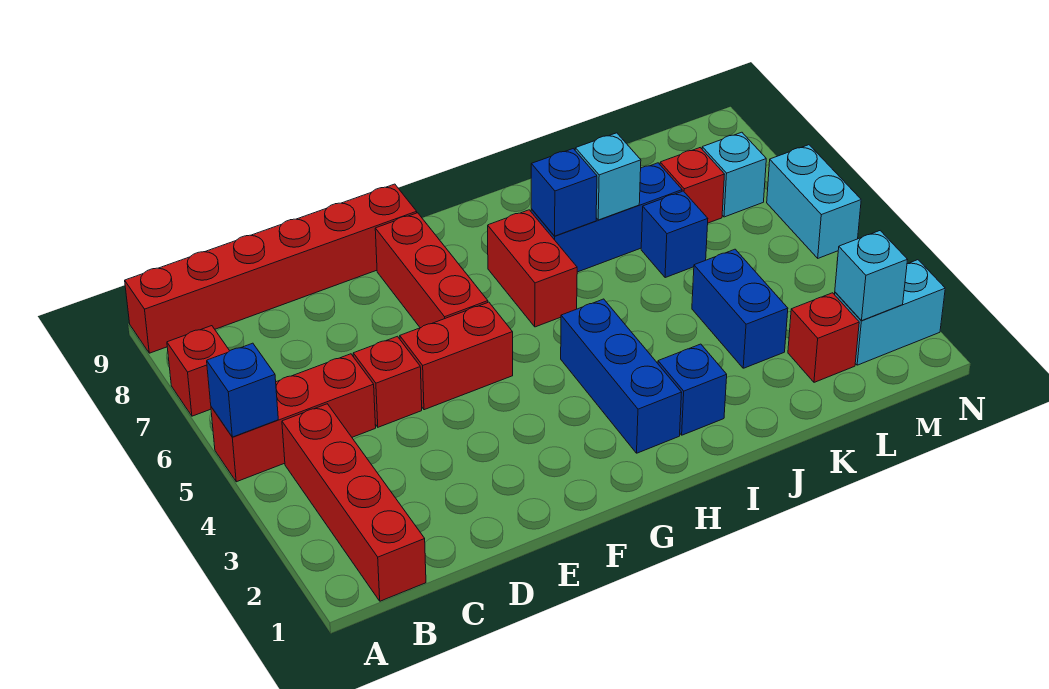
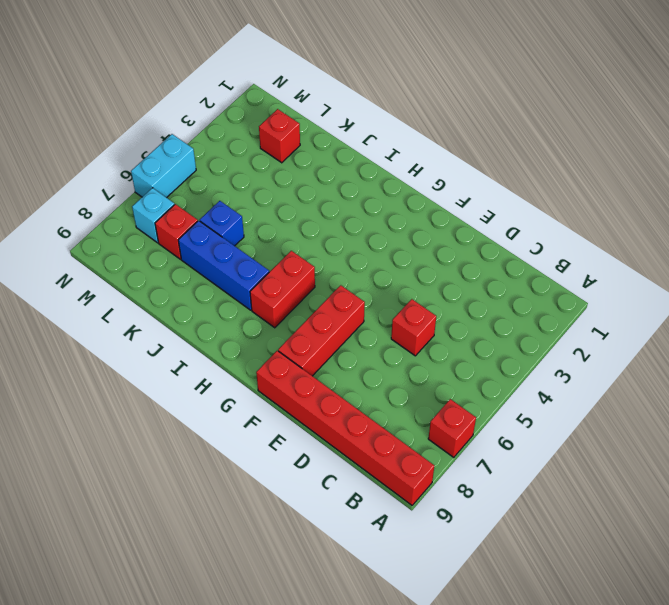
none -> red brick A5:C5 level 1
none -> red brick B1:B4 level 1
none -> red brick E5:F5 level 1

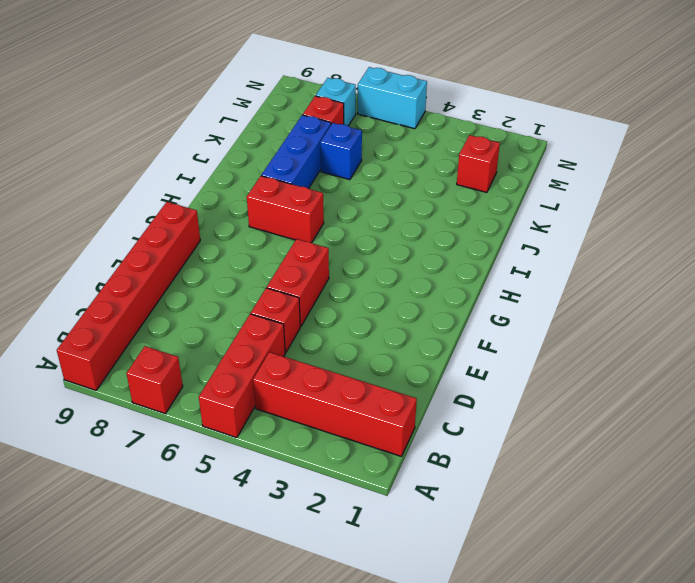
none -> red brick F6:F8 level 1
none -> blue brick H2:H4 level 1
none -> blue brick I2 level 1

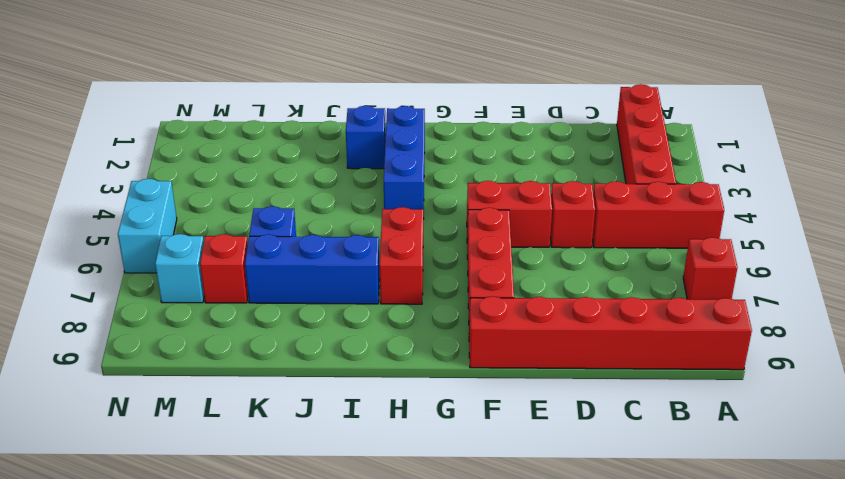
none -> blue brick K3:K4 level 1
none -> red brick L2 level 1
none -> cyan brick M2:N2 level 1

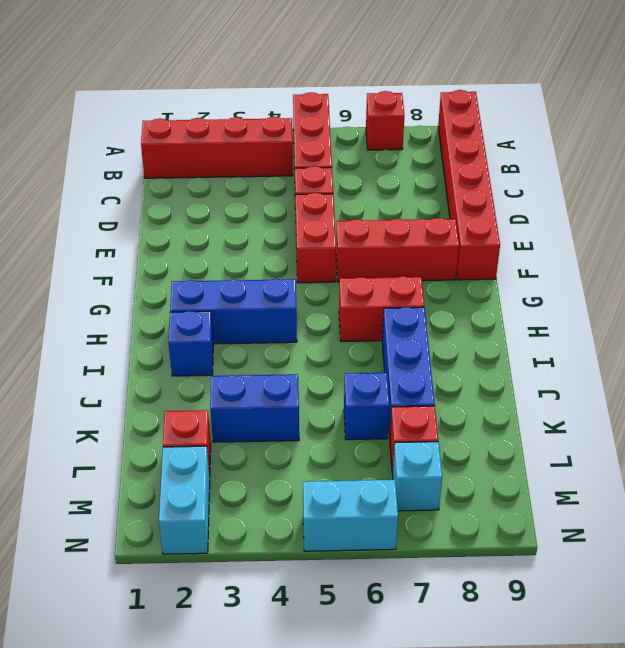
none -> blue brick A5 level 2
none -> blue brick I7 level 2
none -> cyan brick J7 level 2

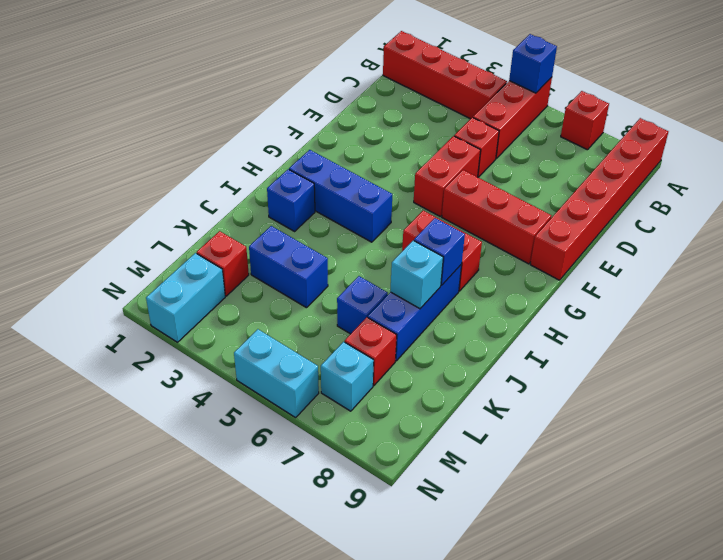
none -> cyan brick M2 level 2

